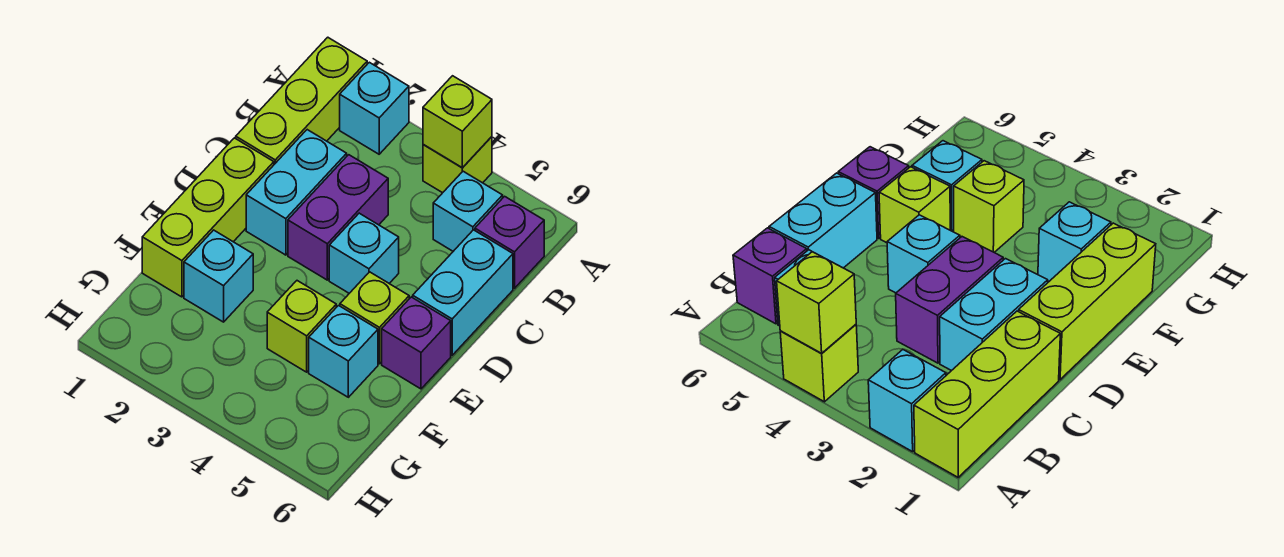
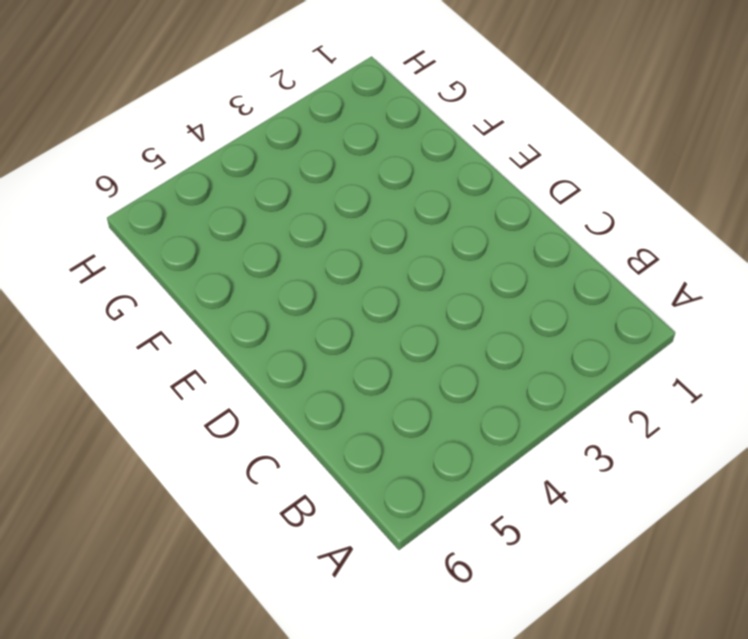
none -> lime brick A1:C1 level 1
none -> cyan brick A2 level 1
none -> lime brick A4 level 1

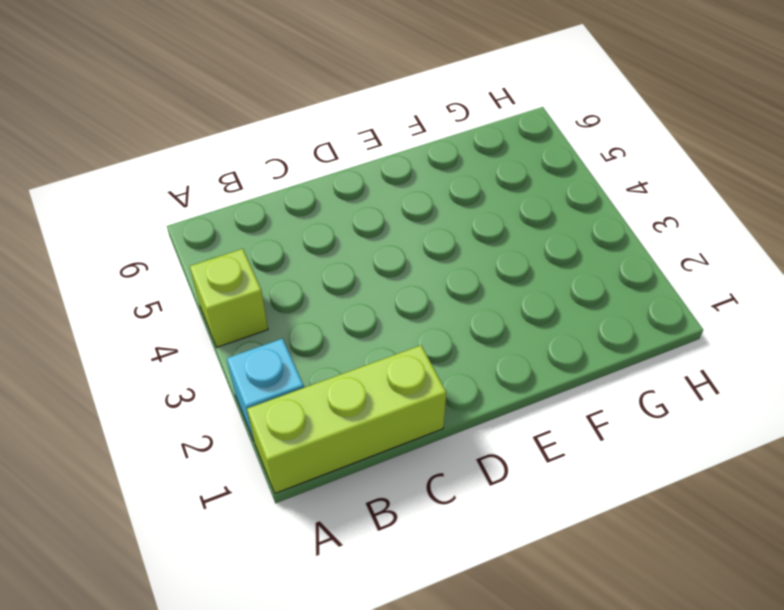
none -> cyan brick B5 level 1
none -> purple brick B6 level 1
none -> cyan brick C2:D2 level 1

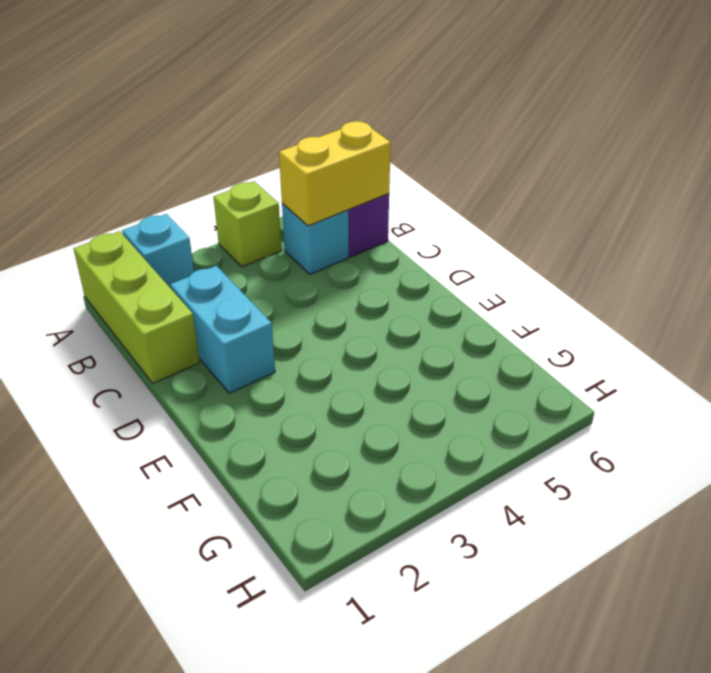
yellow brick B5:B6 level 2 -> none
none -> purple brick C3:D3 level 1
none -> cyan brick C6:D6 level 1
none -> lime brick D1:F1 level 1

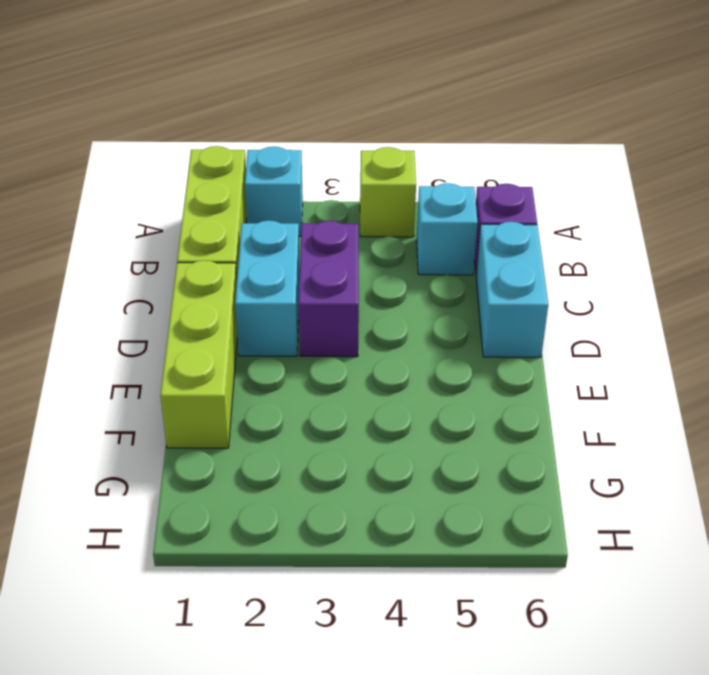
none -> cyan brick D4 level 1
none -> lime brick E5 level 1
none -> purple brick E6 level 1

